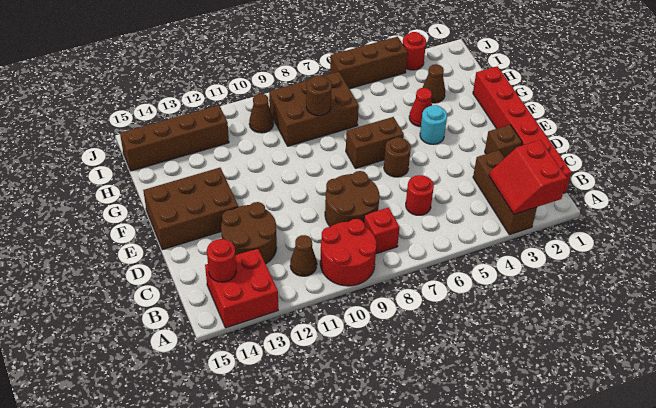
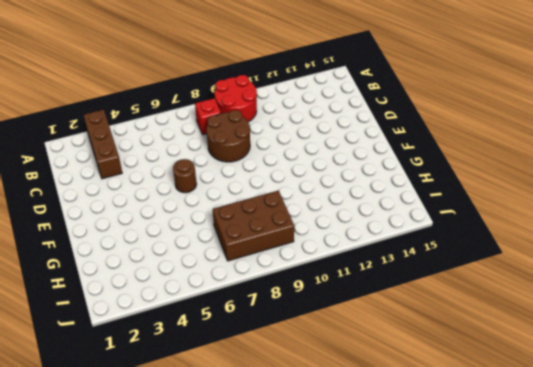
none -> red brick A13:B14 level 1
none -> red brick B1:G1 level 1
none -> brown cone B11 level 1

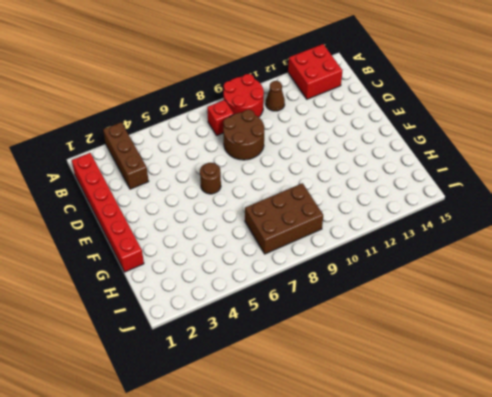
none -> red round brick C6 level 1
none -> brown round brick C12:D13 level 1
none -> brown brick D2 level 1

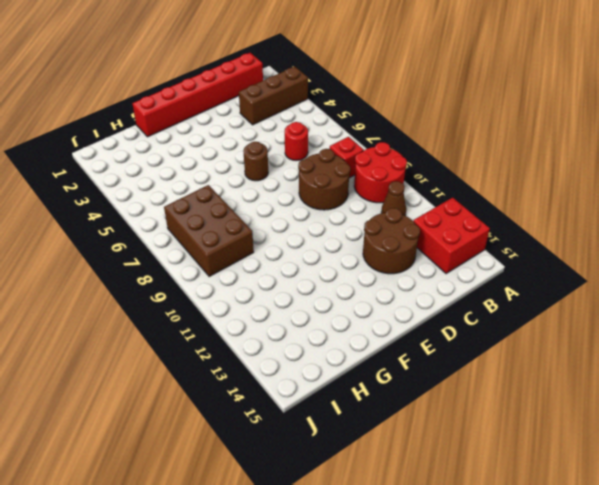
none -> brown brick D2 level 1
none -> brown brick E13:F15 level 1
none -> cyan round brick F4 level 1

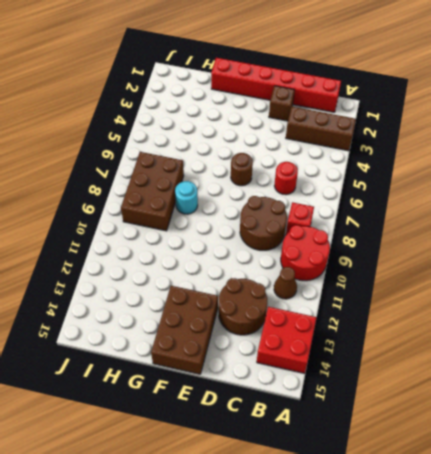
cyan round brick G8 level 1 -> cyan round brick F4 level 1
none -> brown brick F6:F7 level 1
none -> red cone G4 level 1
none -> brown cone H3 level 1

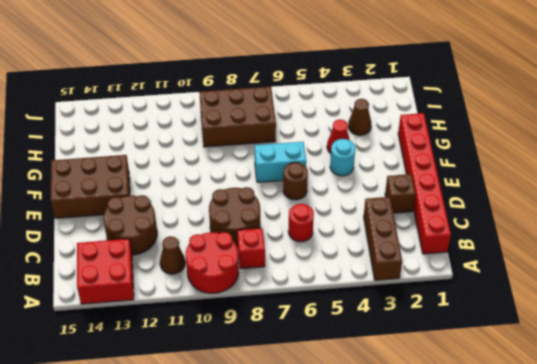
cyan brick F6:F7 level 1 -> brown brick F6:F7 level 1
none -> brown cone I10 level 1
none -> brown brick I12:I15 level 1
none -> red round brick J3 level 1

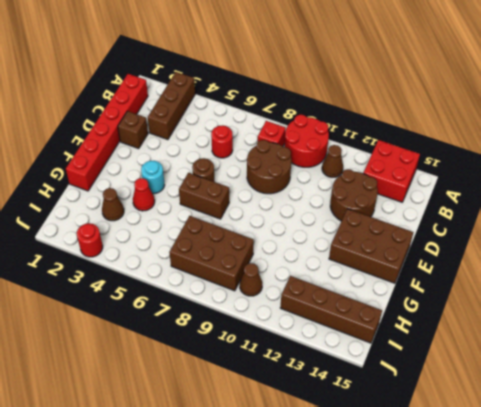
none -> brown brick J4:J6 level 1
none -> red slope A2:B3 level 2 top 2
none -> red round brick B14 level 2

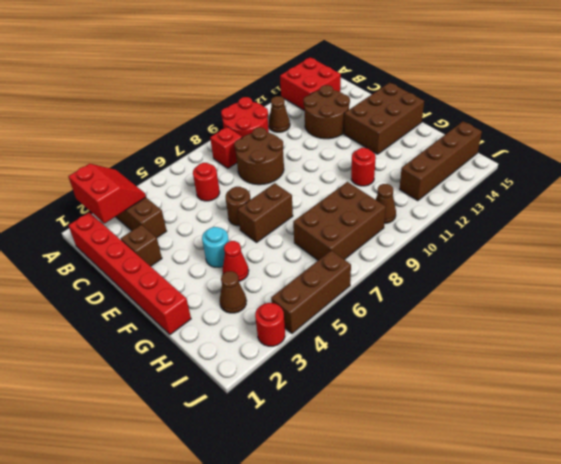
red round brick G11 level 1 -> red round brick B14 level 2
none -> brown round brick H8 level 2

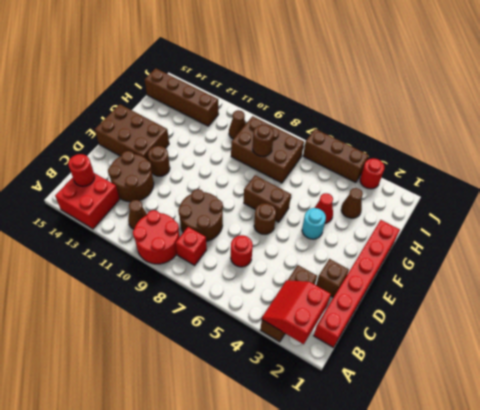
brown round brick E12 level 1 -> none

